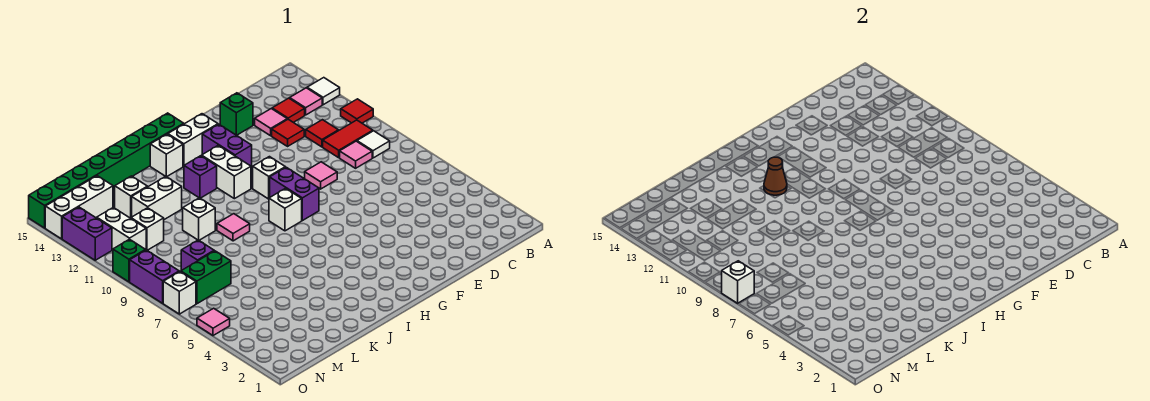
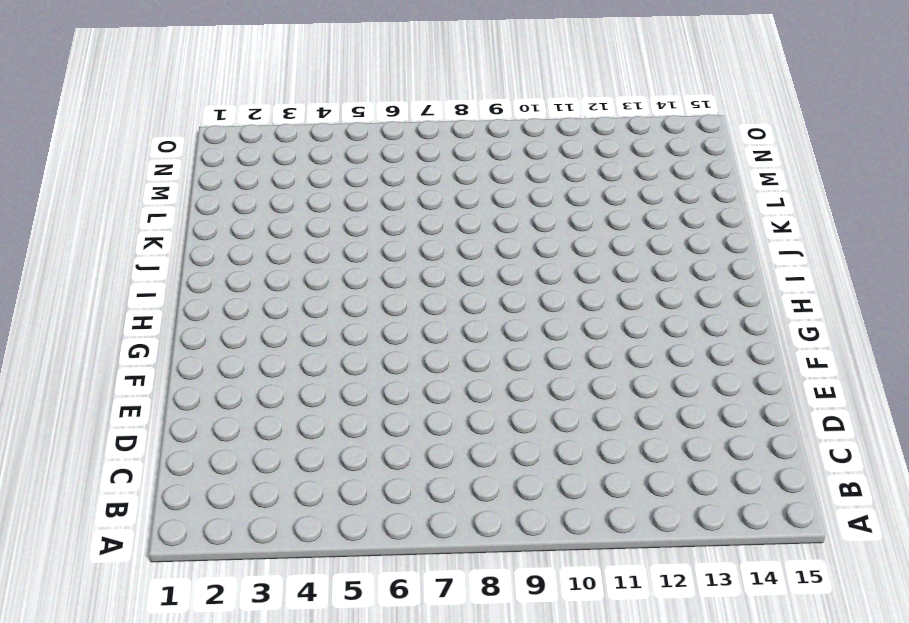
none -> red tile A11 level 1
none -> white tile A13 level 1
none -> white tile B9 level 1
none -> red tile B10:C10 level 1

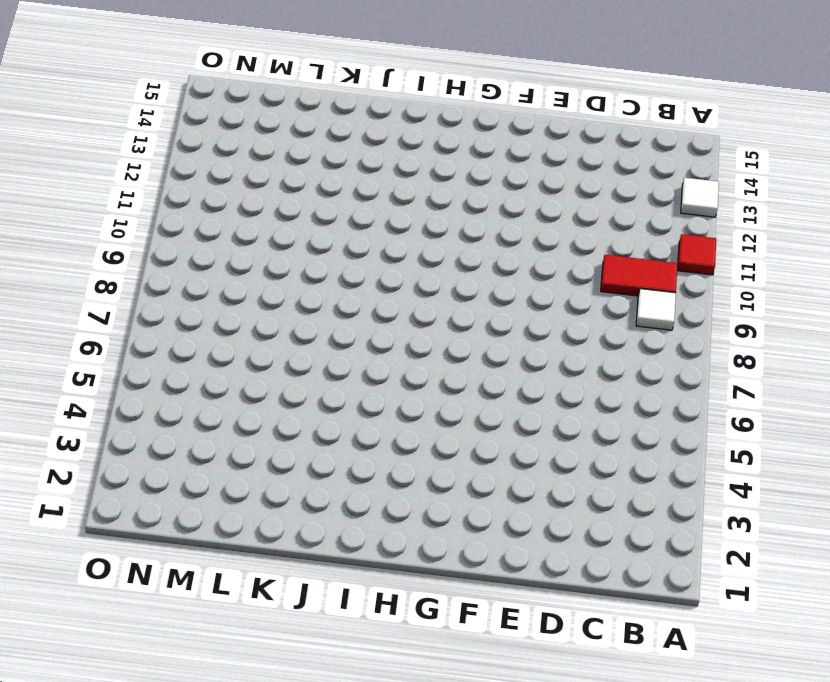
none -> pink tile B13 level 1
none -> pink tile C9 level 1
none -> red tile C11 level 1
none -> red tile C13 level 1

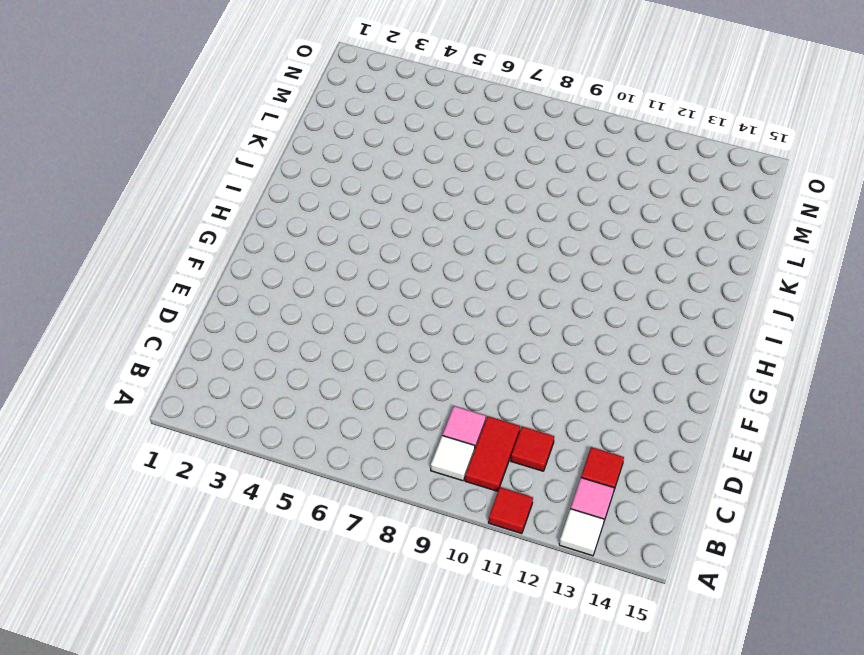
none -> red tile D12 level 1
none -> pink tile D13 level 1
none -> pink tile E9 level 1
none -> green brick E14 level 1

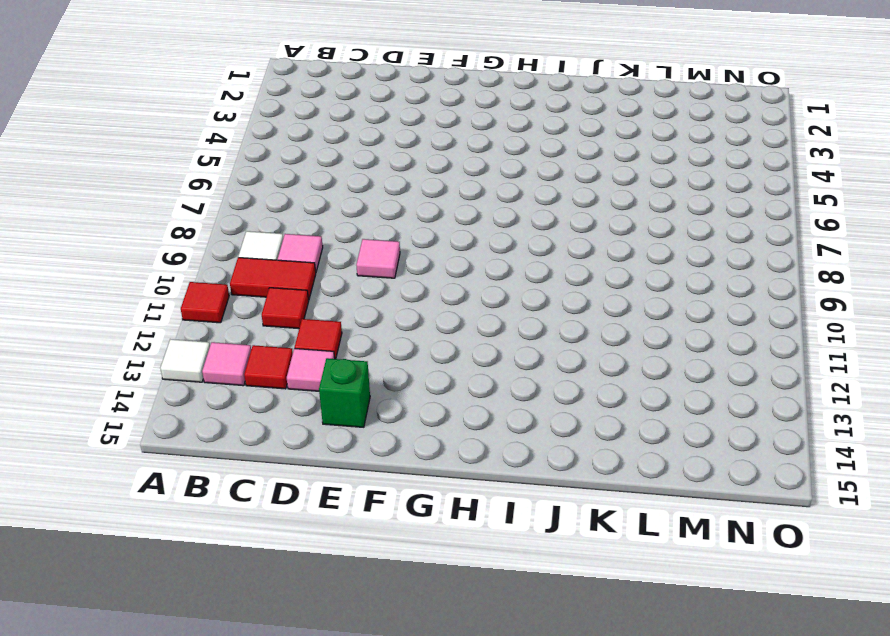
none -> purple brick G8:G9 level 1
none -> white brick G10 level 1
none -> purple brick G12:G13 level 1
none -> white brick G14:H14 level 1

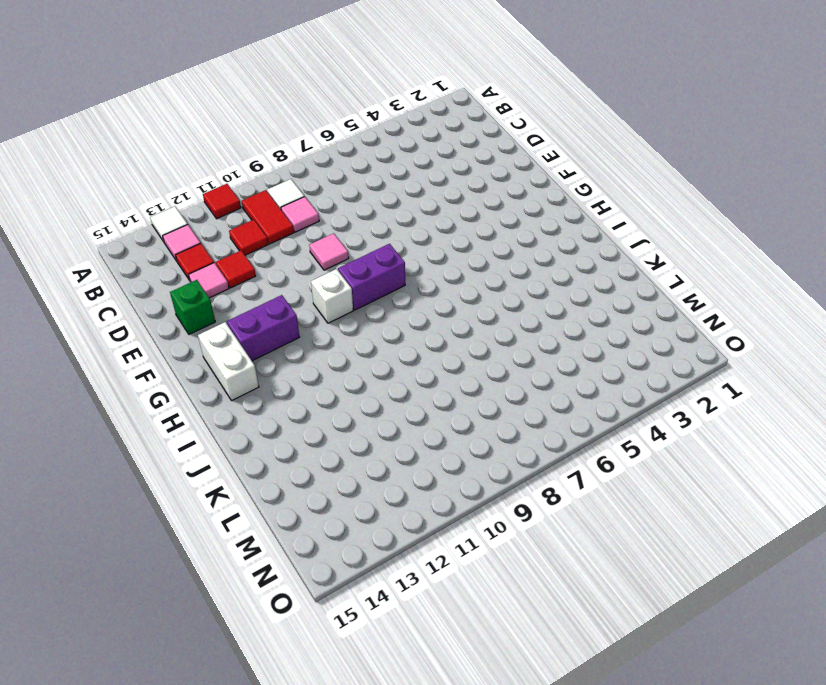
none -> white brick H8 level 1
none -> white brick H11:H12 level 1
none -> green brick H15:O15 level 1
none -> purple brick I12 level 1

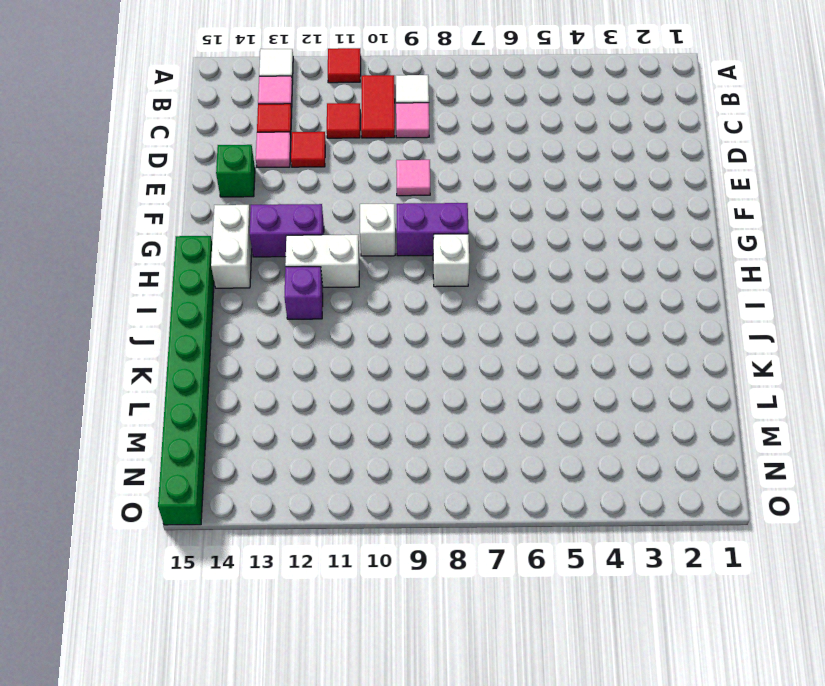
none -> white brick I14 level 1
none -> pink tile J9 level 1
none -> white brick K10 level 1
none -> white brick K12:L12 level 1

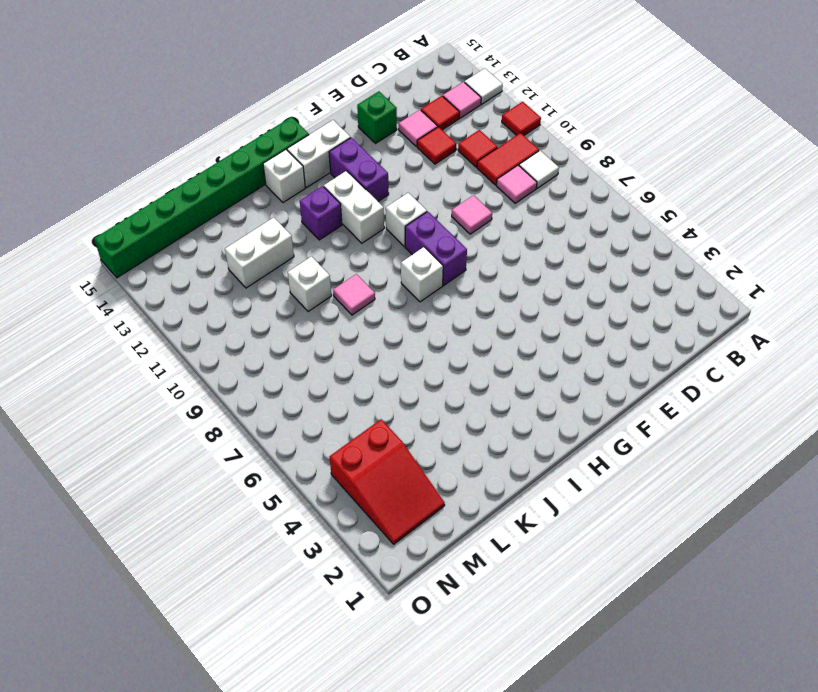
red slope M2:N4 level 1 top 4 -> none
none -> white brick L13 level 1
none -> green brick M7:N7 level 1
none -> purple brick M8 level 1
none -> white brick M11 level 1

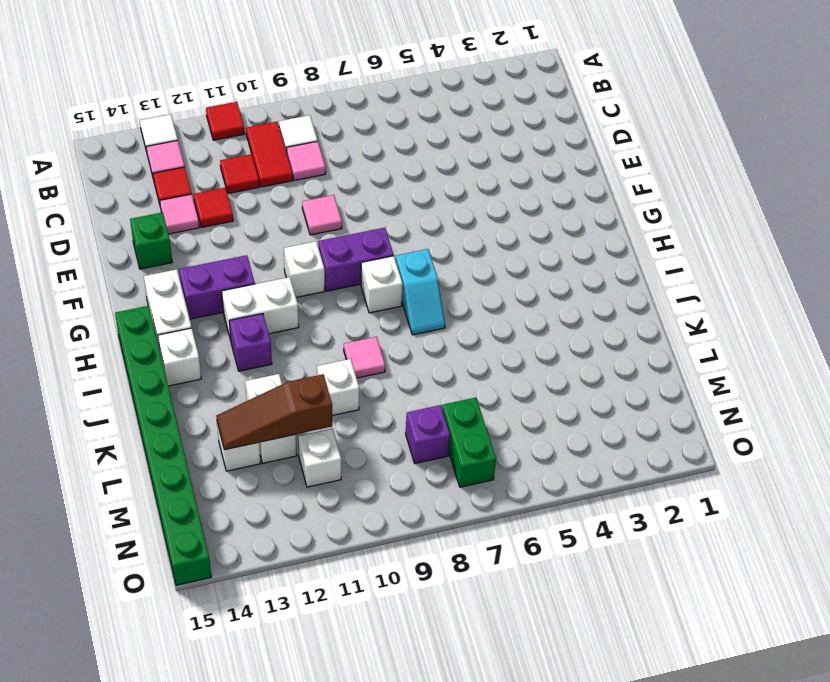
cyan slope H7:I7 level 1 top H -> none
brown slope L11:L13 level 2 top 11 -> none
none -> white brick M14:O14 level 1
none -> white brick N11:N12 level 1
none -> pink tile O5 level 1
none -> white brick O7 level 1

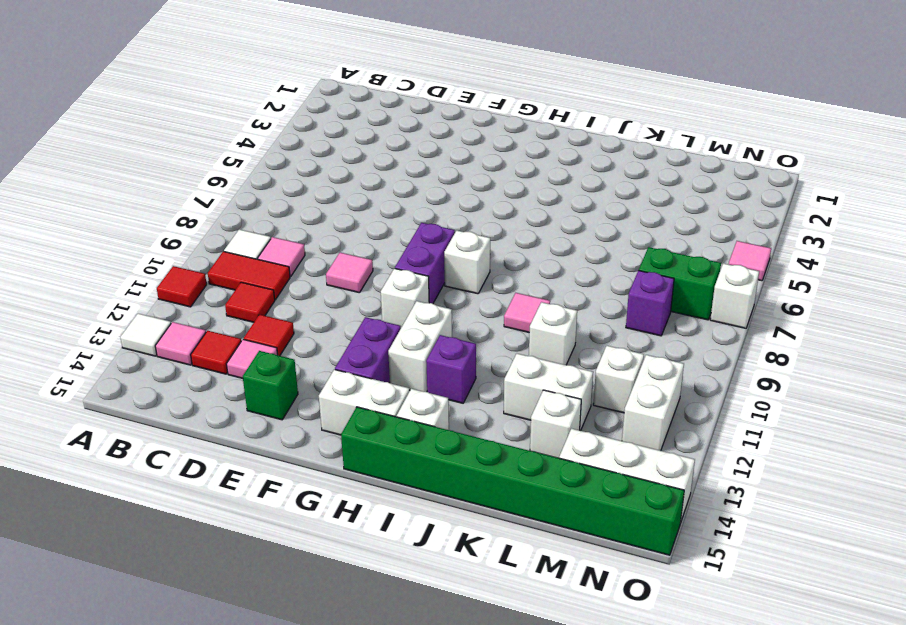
none -> purple brick O8:O9 level 1
none -> green brick O10 level 1
none -> purple brick O12:O13 level 1
none -> brown cone I12 level 2

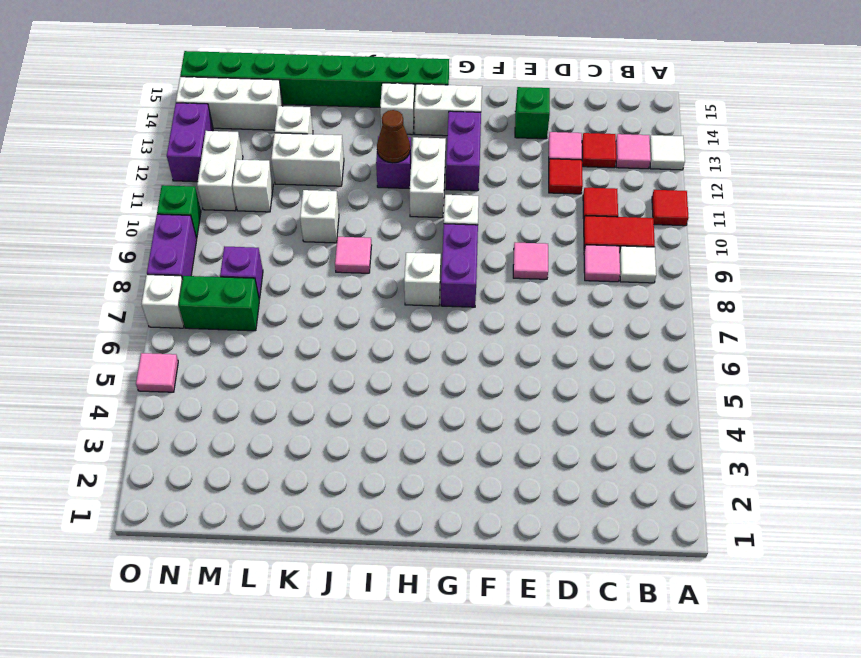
none -> white brick O8 level 2

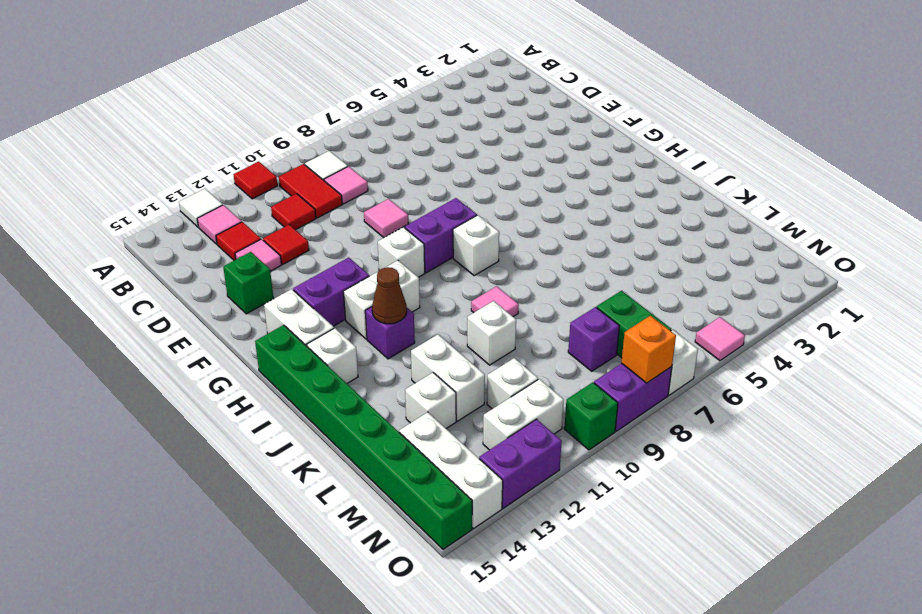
orange brick O8 level 2 -> white brick O8 level 2

